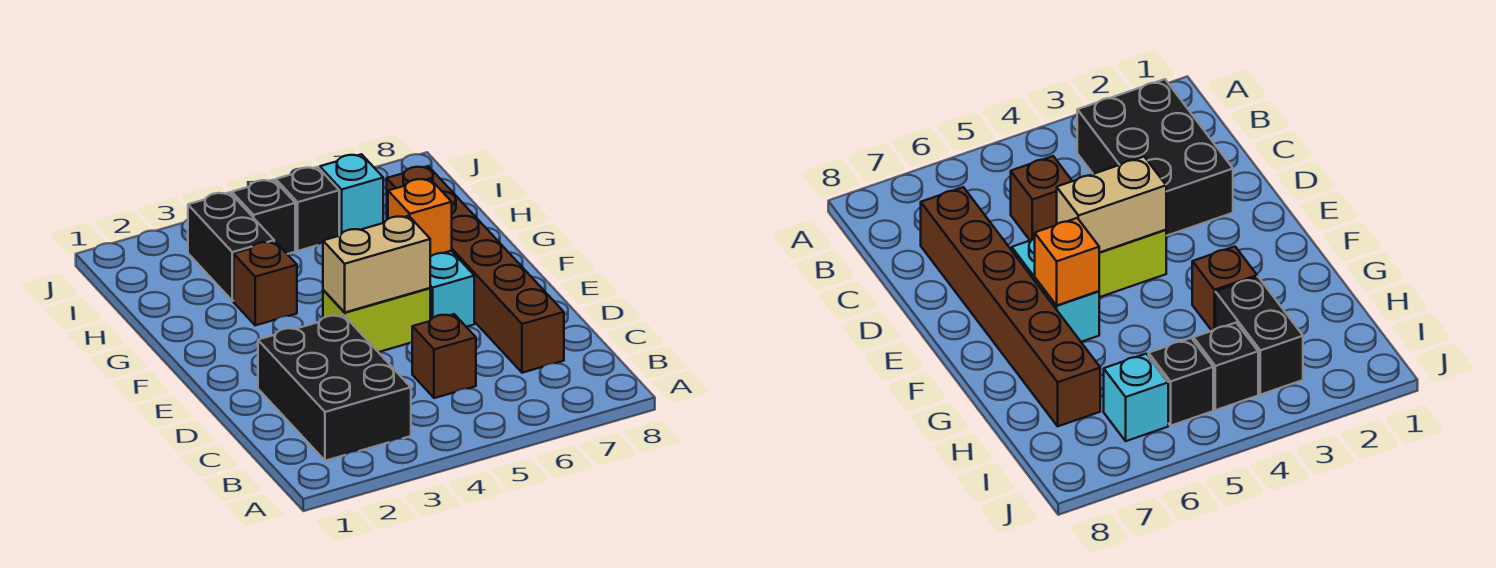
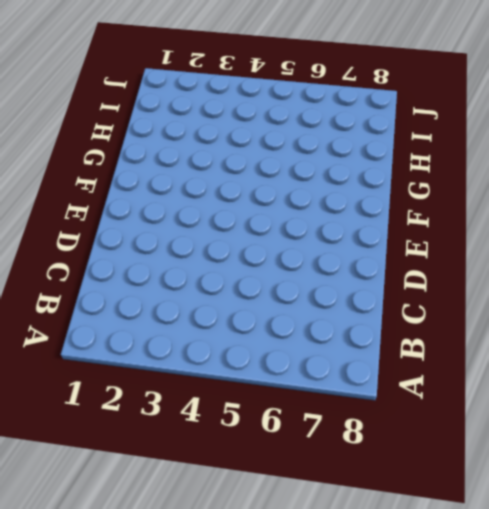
none -> black brick B2:D3 level 1
none -> brown brick C5 level 1
none -> brown brick C7:H7 level 1

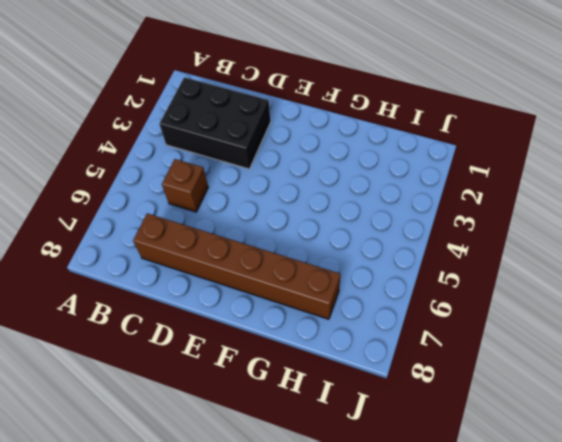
none -> lime brick E4:E5 level 1
none -> cyan brick E6:F6 level 1
none -> brown brick G3 level 1

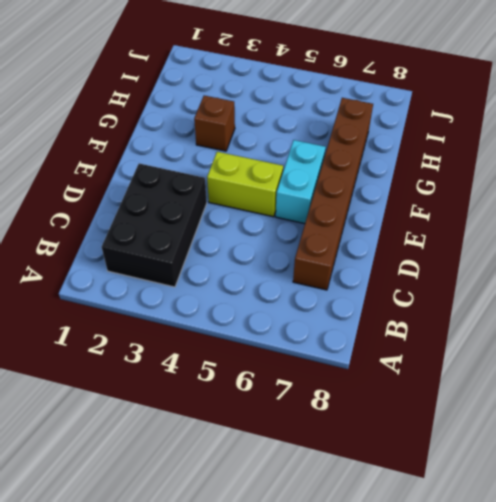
none -> brown brick C5 level 1
none -> black brick H3:I3 level 1
none -> black brick I4 level 1

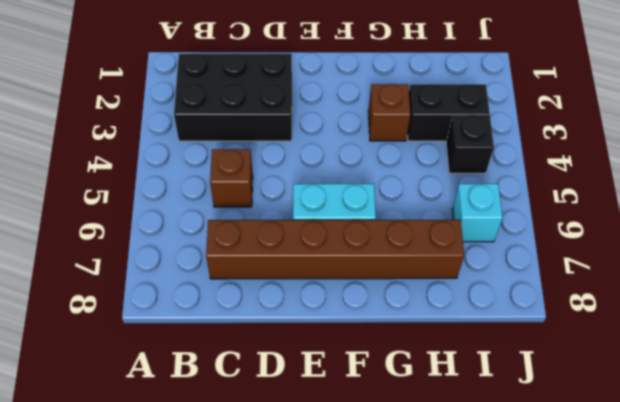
none -> lime brick E4:E5 level 1
none -> black brick I5 level 1
none -> tan brick E4:E5 level 2

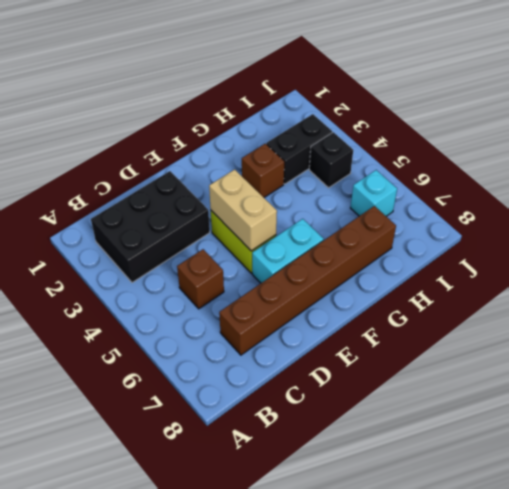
none -> black brick I5 level 1
none -> orange brick F6 level 2

